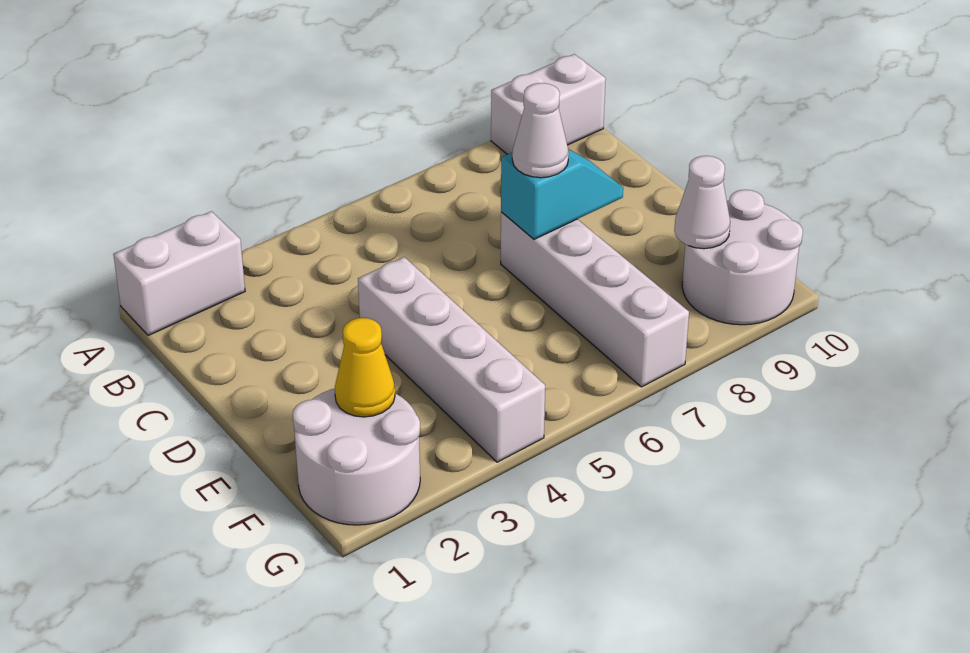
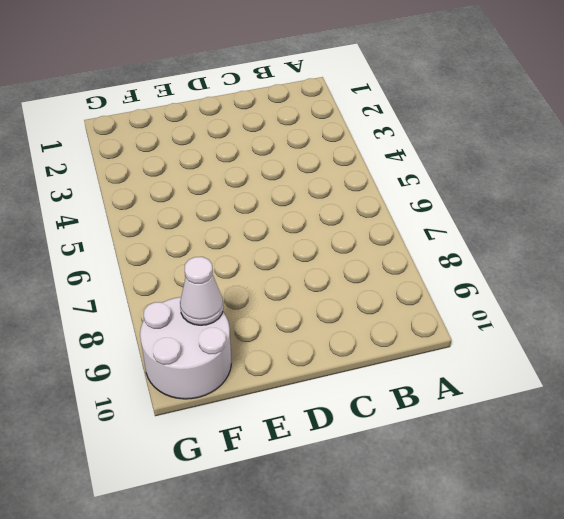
none -> white brick A1:A2 level 1
none -> white brick A9:A10 level 1

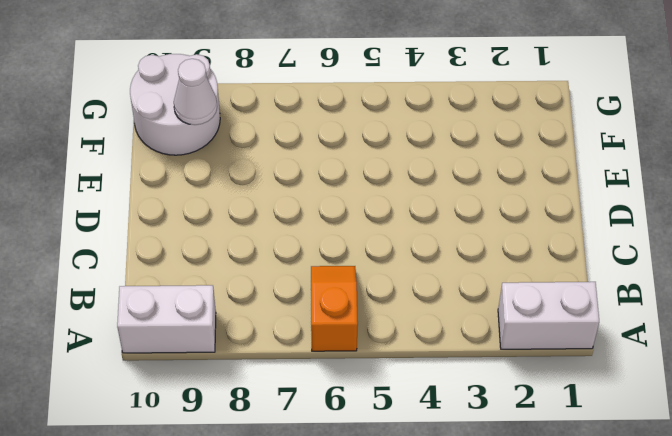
orange slope A6:B6 level 1 top A -> none
none -> white brick D4:G4 level 1
none -> white brick D7:G7 level 1

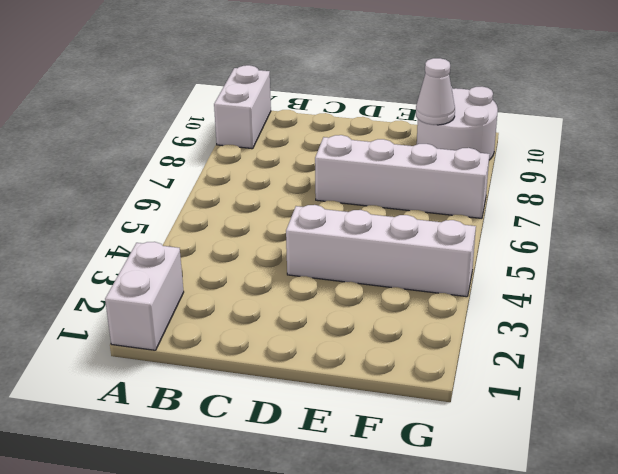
none -> white round brick F1:G2 level 1
none -> cyan slope D7:D8 level 2 top 7

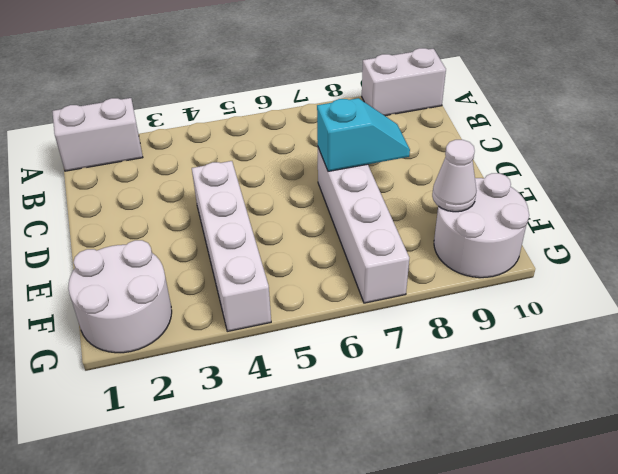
none -> yellow cone F2 level 2
none -> white cone D7 level 3

